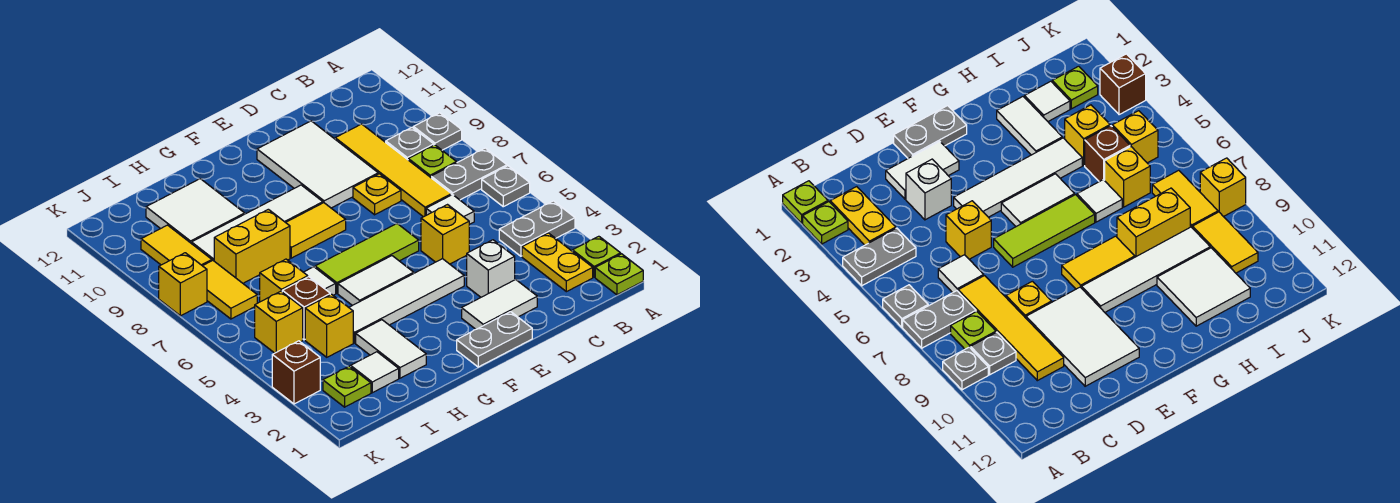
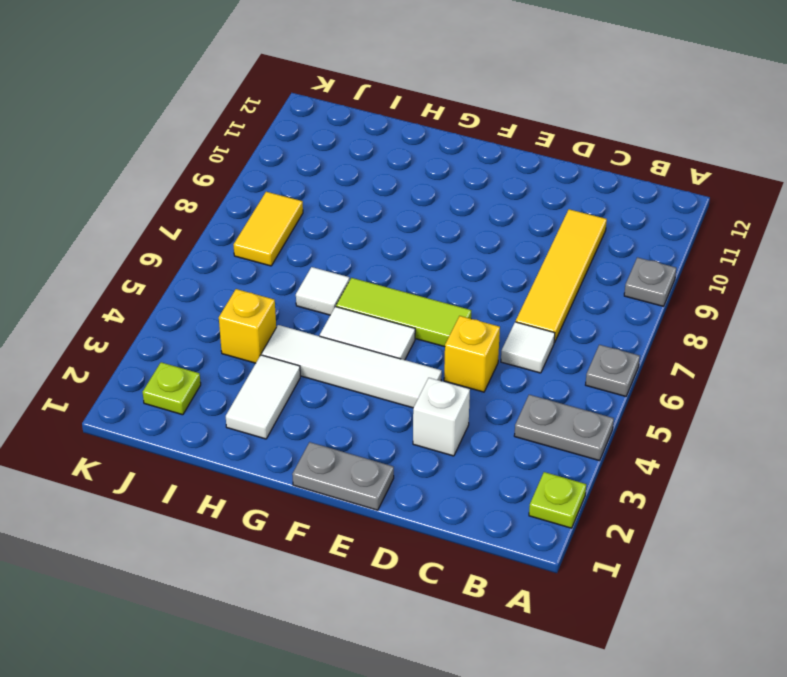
none -> lime plate A1 level 1
none -> grey plate A7:B7 level 1
none -> yellow plate B2:B3 level 1
none -> lime plate B8 level 1

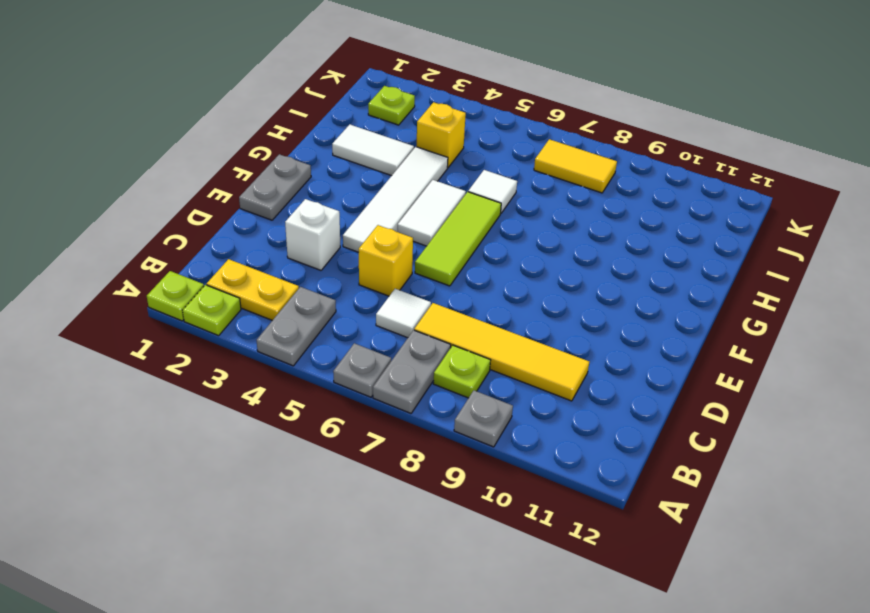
none -> grey plate B9 level 1
none -> white tile D2:E2 level 1
none -> yellow plate D8 level 1
none -> white tile D9:E11 level 1

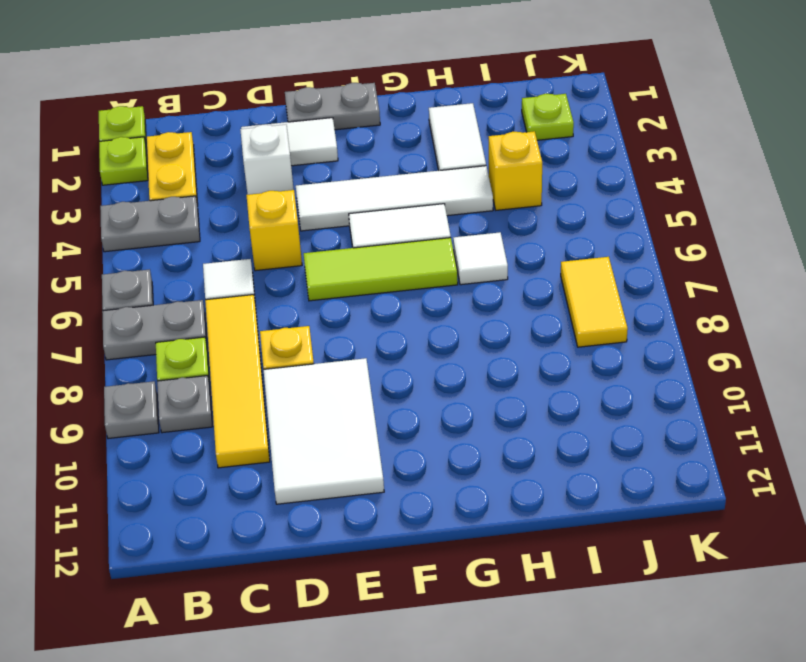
none -> yellow tile F8:G8 level 1
none -> white tile F9:I9 level 1
none -> yellow brick H8:I8 level 1
none -> white tile H10:I11 level 1

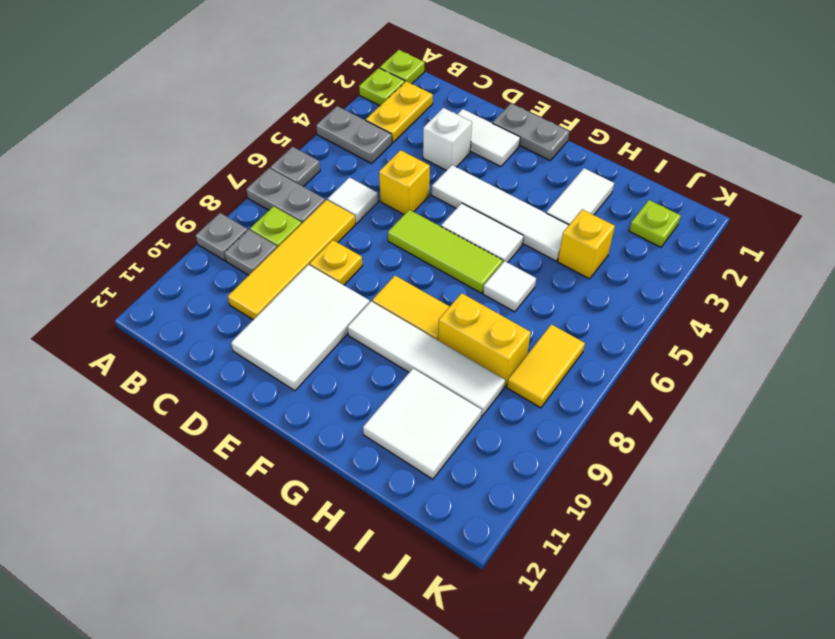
none -> white tile I2 level 1
none -> brown brick I5 level 1
none -> yellow brick I6 level 1
none -> yellow brick J5 level 1

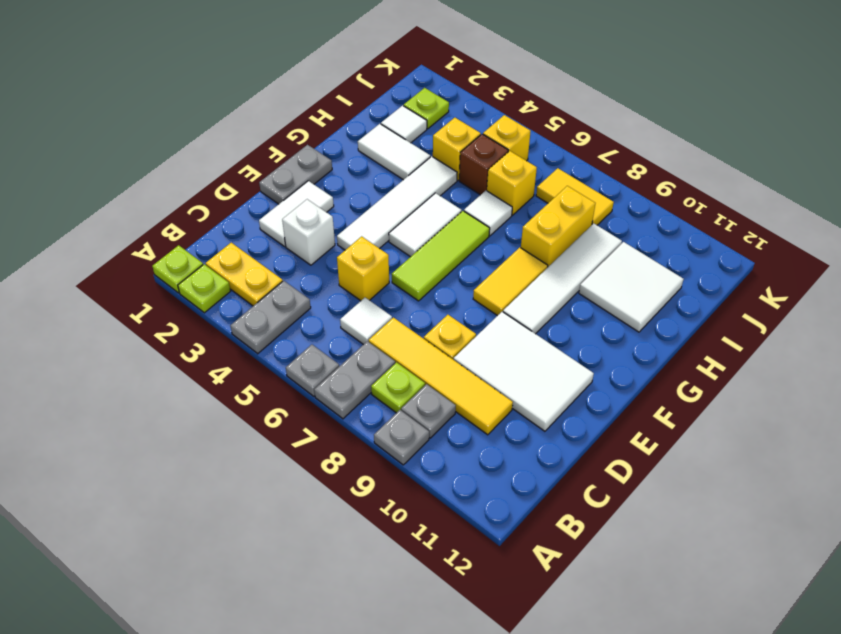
none -> yellow tile J9:J10 level 1
none -> brown brick K3 level 1
none -> yellow brick K8 level 1

